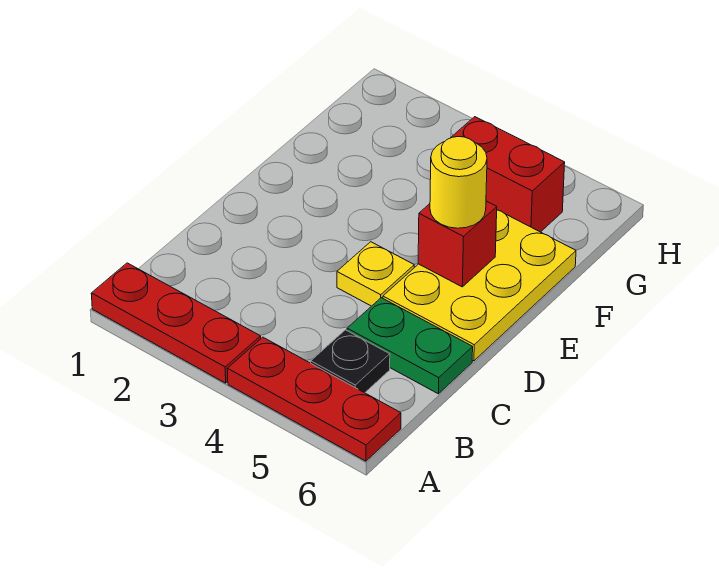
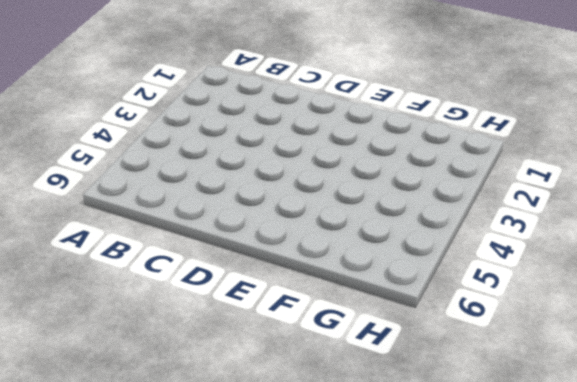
none -> red plate A1:A3 level 1
none -> red plate A4:A6 level 1

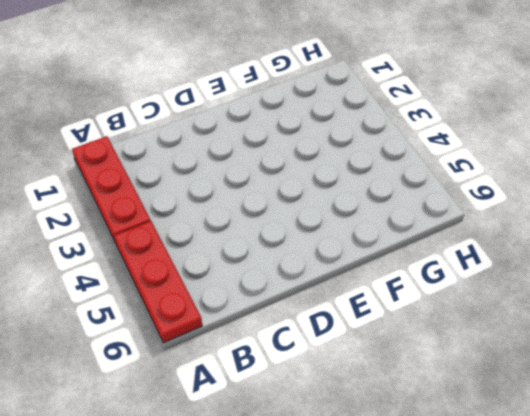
none -> black plate B5 level 1
none -> green plate C5:C6 level 1

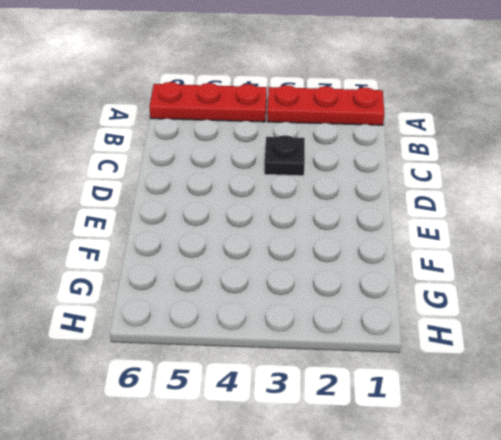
black plate C3 level 1 -> black plate B5 level 1
none -> green plate C5:C6 level 1
none -> yellow plate D4 level 1

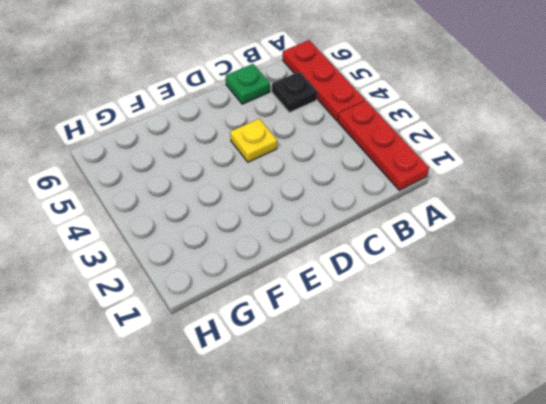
green plate C6 level 1 -> green plate C5:C6 level 1
none -> yellow plate D5:F6 level 1
none -> red brick G4:G5 level 1

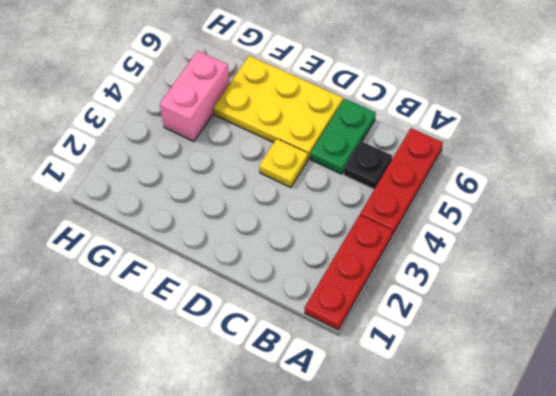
pink brick G4:G5 level 1 -> red brick G4:G5 level 1
none -> red brick E5 level 2
none -> yellow round brick E5 level 3

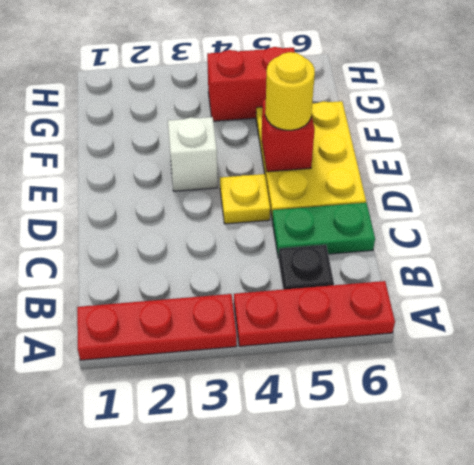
white brick E3 level 1 -> none

